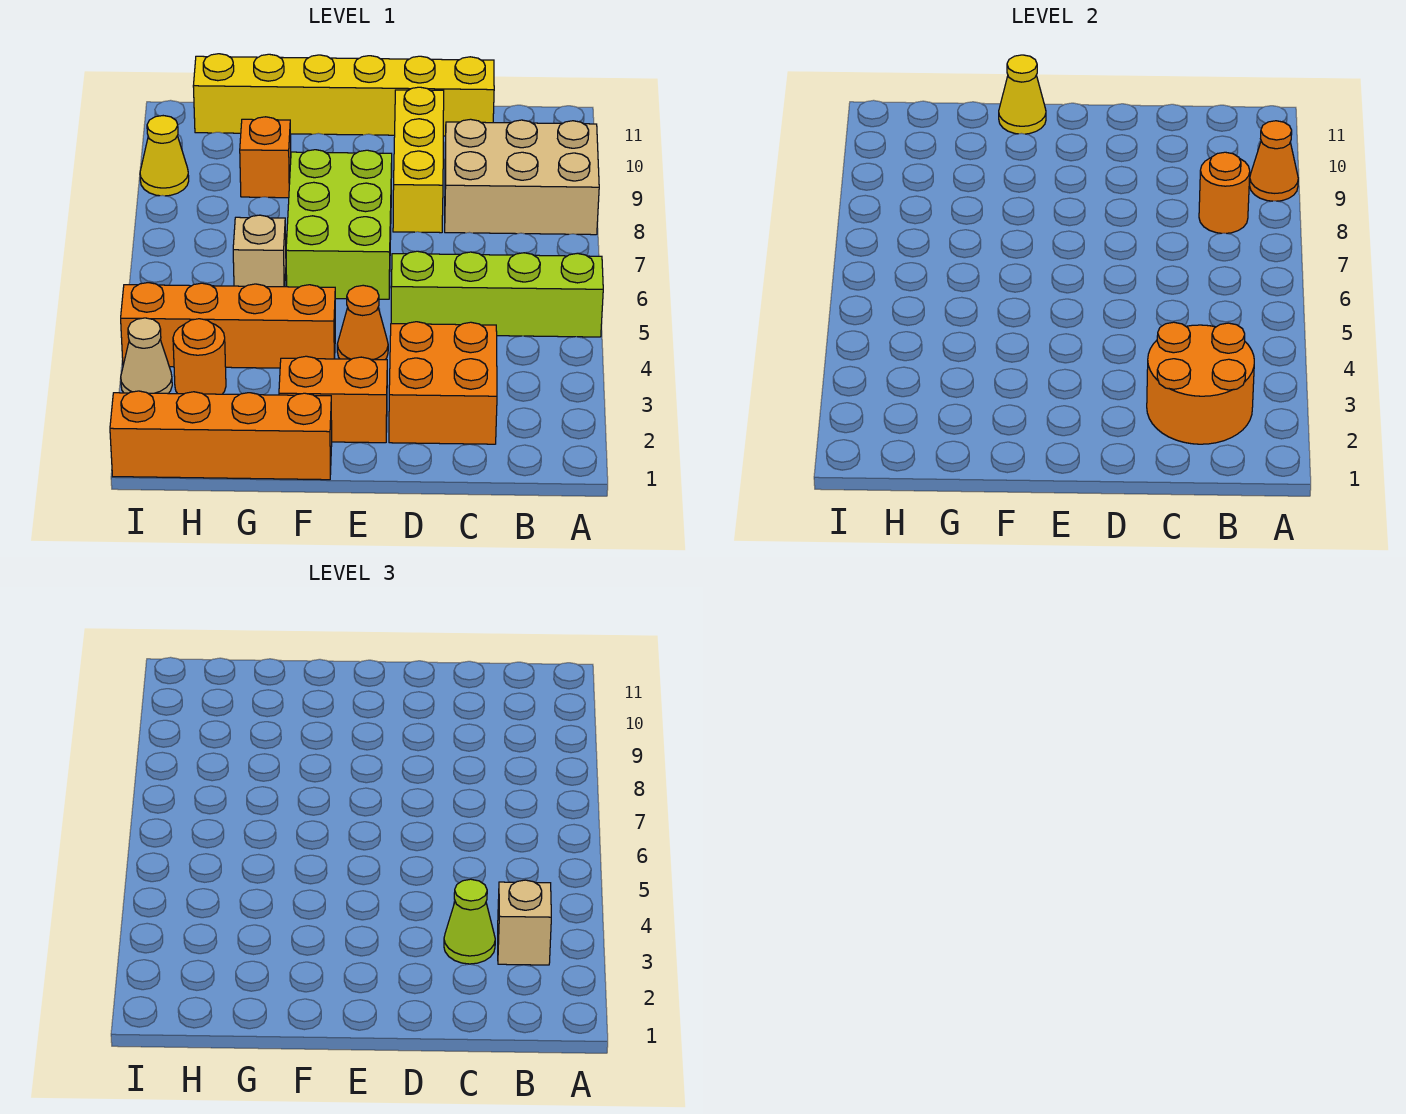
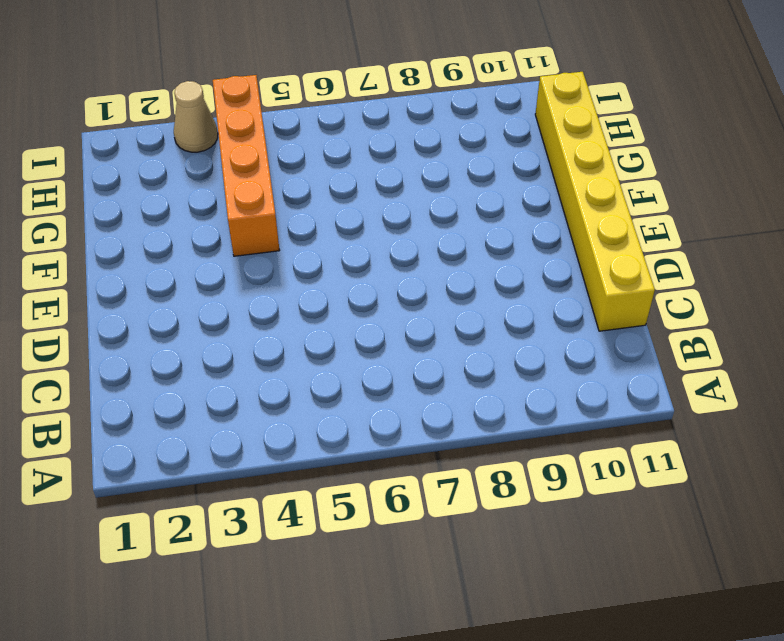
none -> lime brick A5:D5 level 1
none -> tan brick A8:C9 level 1
none -> orange brick C2:D3 level 1

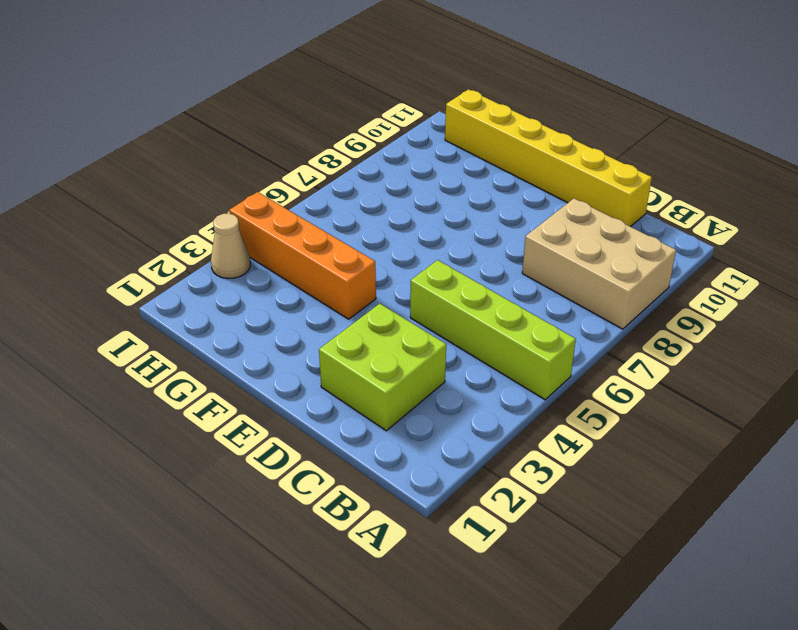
lime brick C2:D3 level 1 -> orange brick C2:D3 level 1
none -> yellow brick D8:D10 level 1
none -> orange brick E2:F2 level 1
none -> orange cone E4 level 1

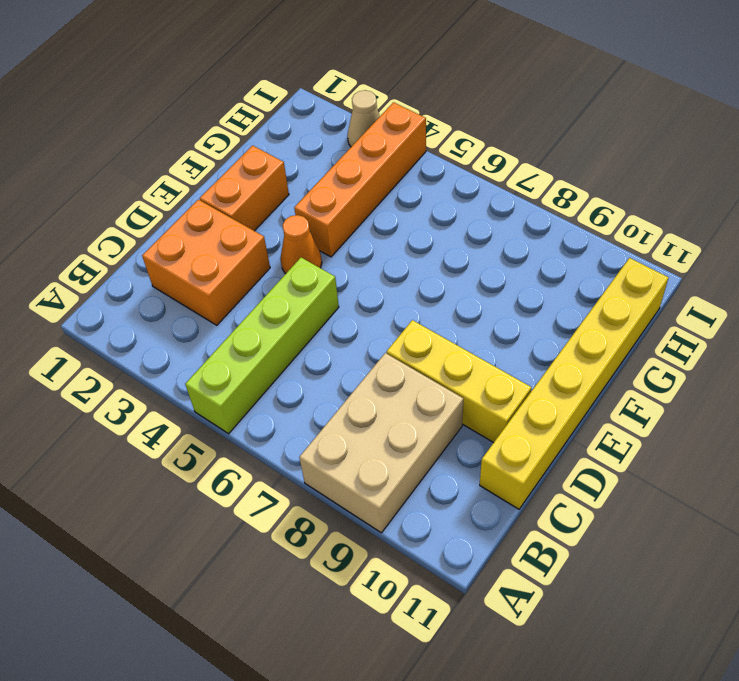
none -> lime brick E6:F8 level 1
none -> orange brick F1:I1 level 1
none -> tan brick G6 level 1

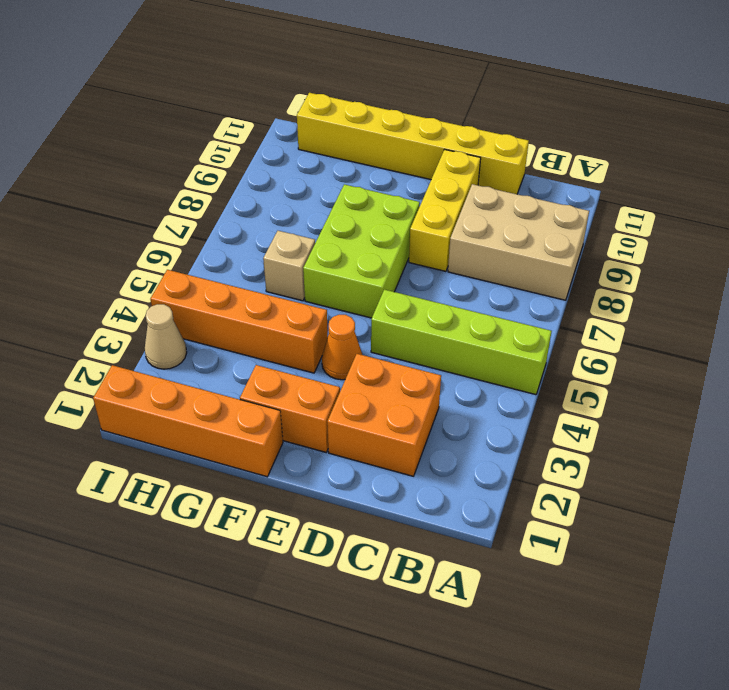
none -> orange brick G9 level 1
none -> orange round brick H3 level 1
none -> yellow cone I9 level 1

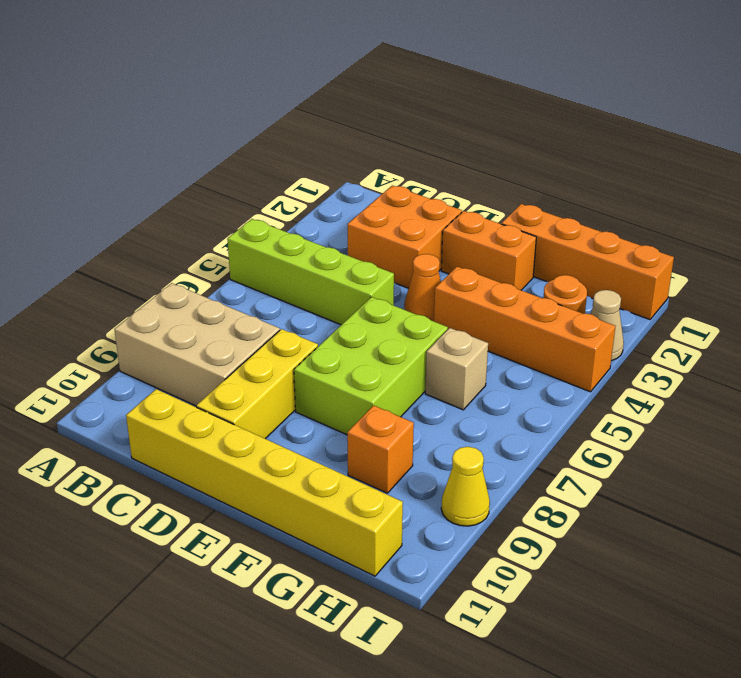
none -> orange cone A9 level 2
none -> orange round brick B2:C3 level 2
none -> orange round brick B8 level 2

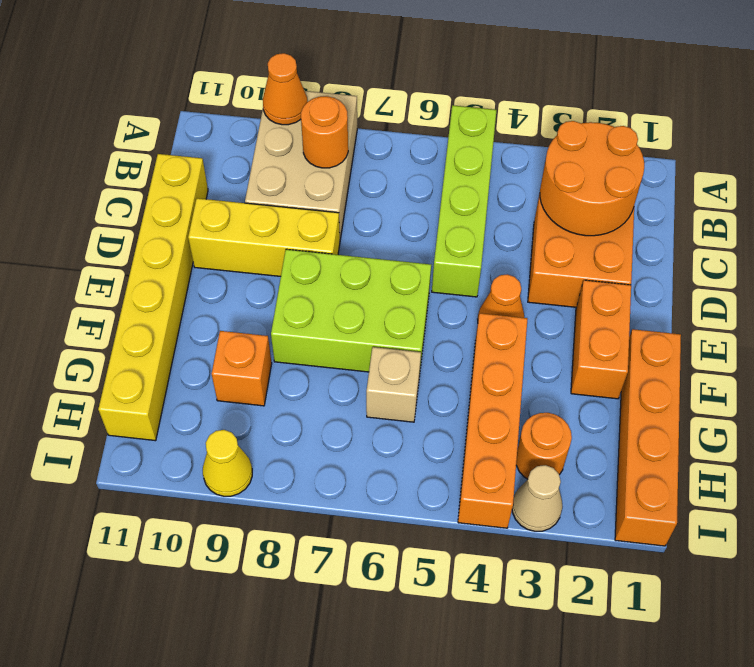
none -> yellow cone F11 level 2
none -> tan brick B3 level 3
none -> lime cone C3 level 3

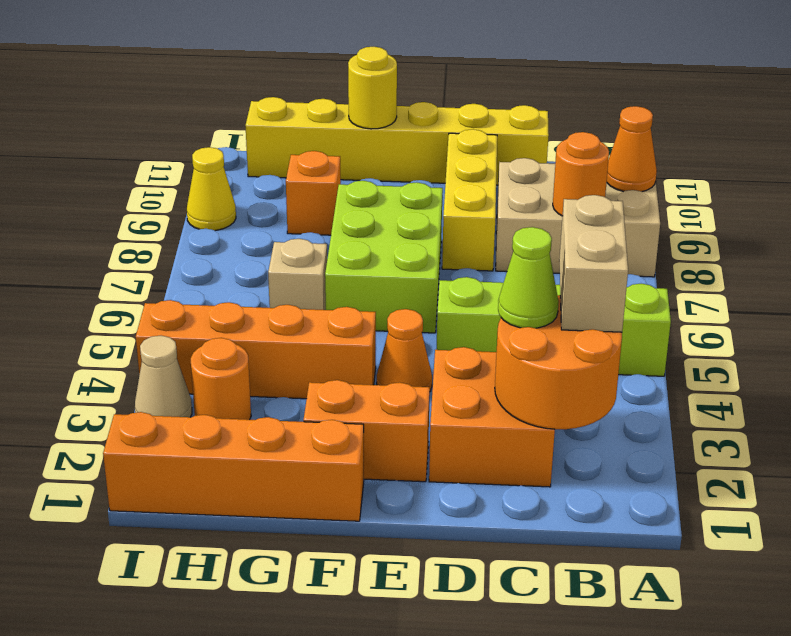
tan brick B3:B4 level 3 -> tan brick B3 level 3
yellow round brick F11 level 2 -> yellow cone F11 level 2

